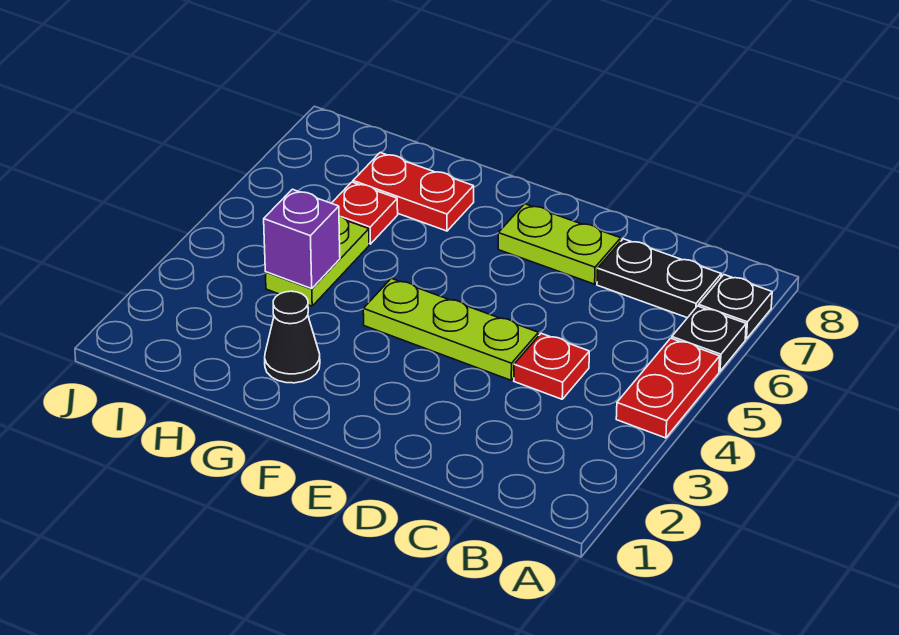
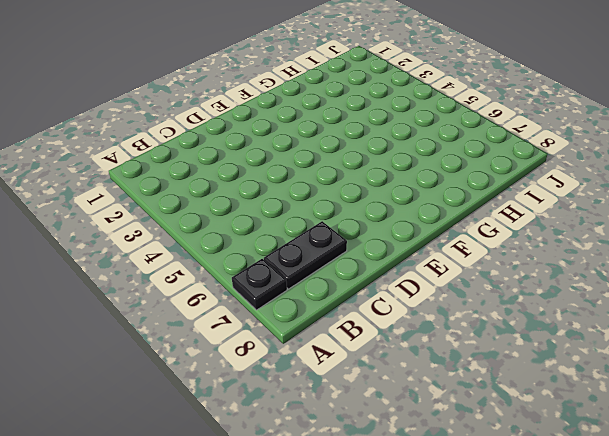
none -> red plate A4:A5 level 1
none -> black plate A6 level 1
none -> red plate C4 level 1

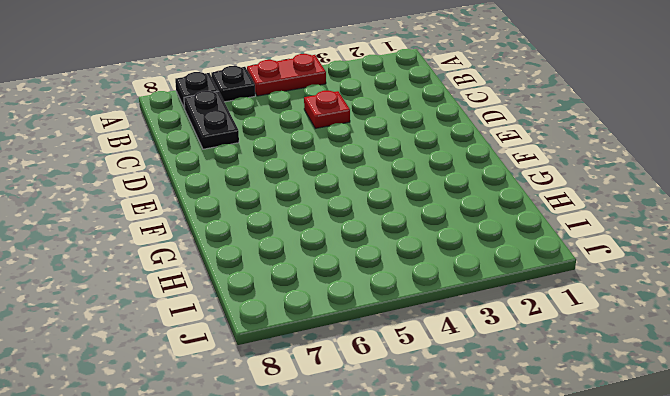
none -> lime plate D4:F4 level 1
none -> lime plate D7:E7 level 1
none -> black cone G2 level 1

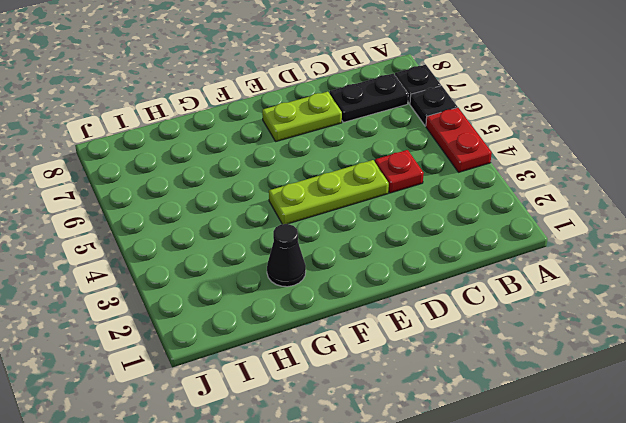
none -> red plate G7:H7 level 1
none -> lime plate H4:H5 level 1
none -> red plate H6 level 1

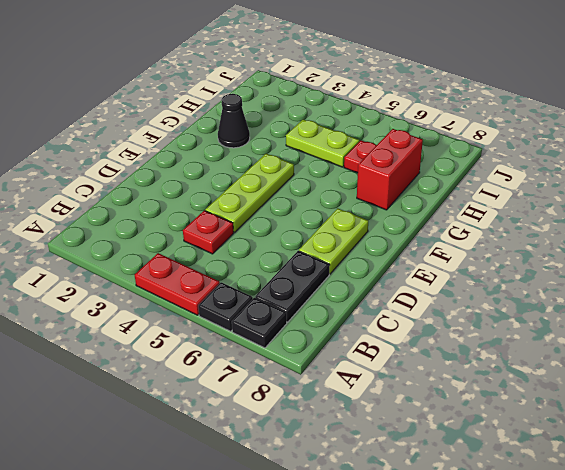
red brick G7:H7 level 1 -> red plate G7:H7 level 1
none -> purple brick H4 level 2

